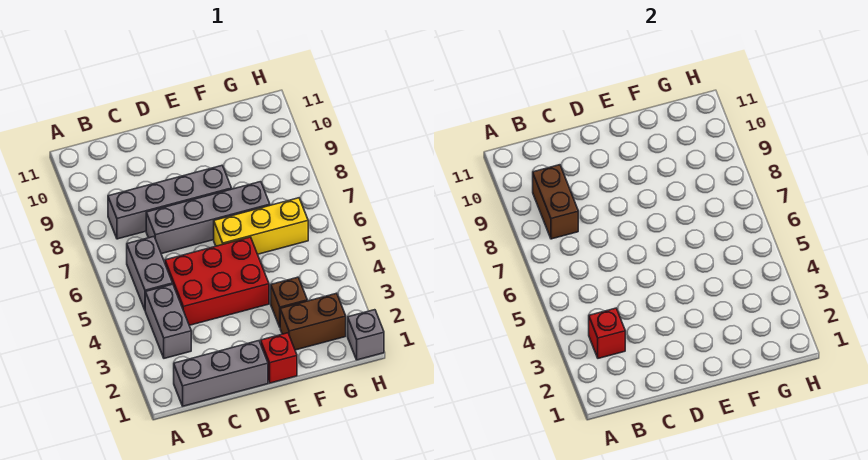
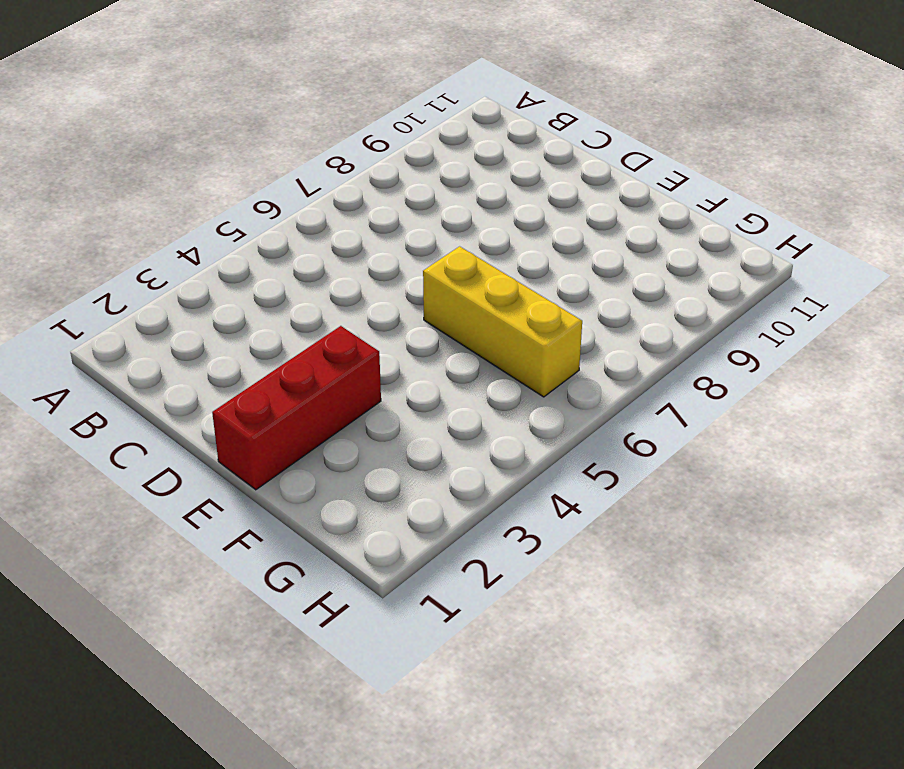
red brick E1:E3 level 1 -> red brick E1 level 1
none -> grey brick B1:D1 level 1
none -> grey brick B3:B4 level 1
none -> grey brick B5:B6 level 1

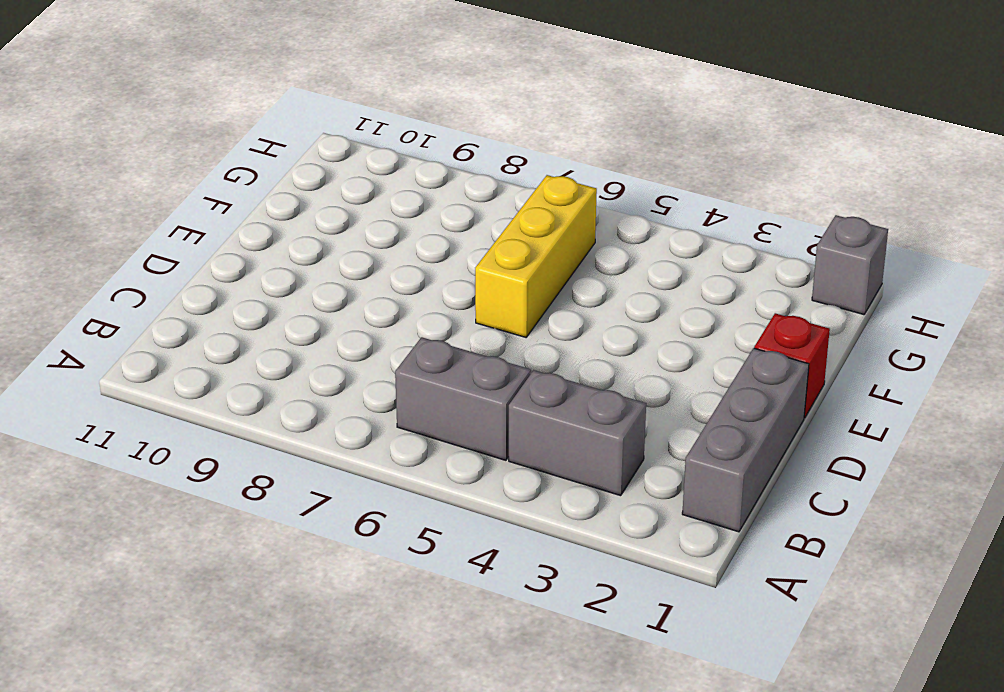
none -> grey brick B8:E8 level 1
none -> red brick C4:E5 level 1
none -> grey brick C7:F7 level 1

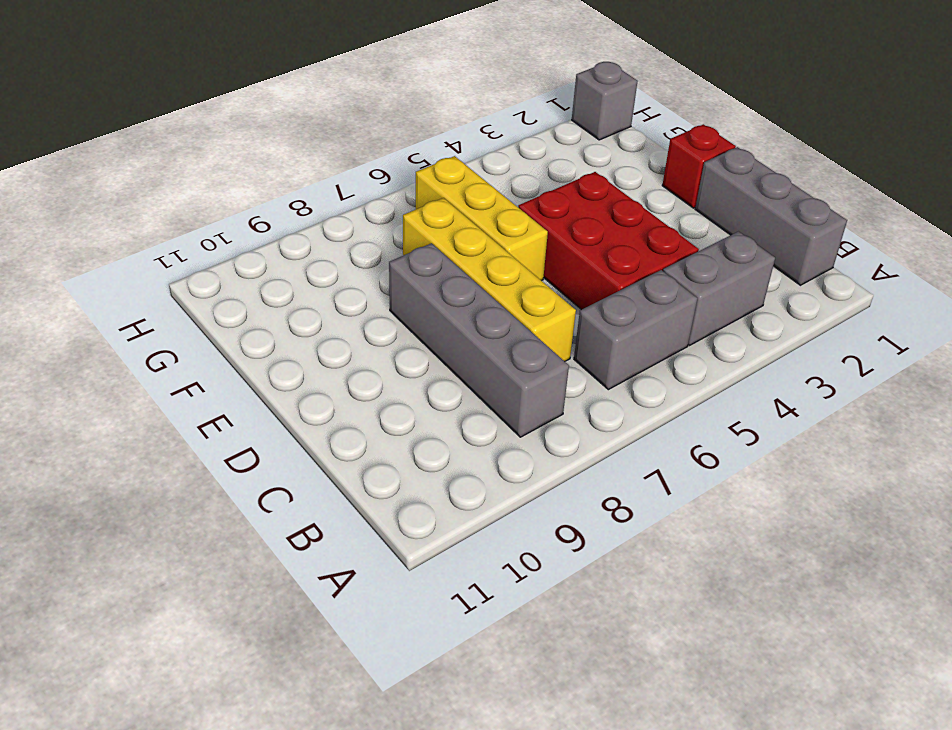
yellow brick C7:F7 level 1 -> grey brick C7:F7 level 1
none -> brown brick F2:G2 level 1
none -> brown brick F3 level 1
none -> red brick B3 level 2

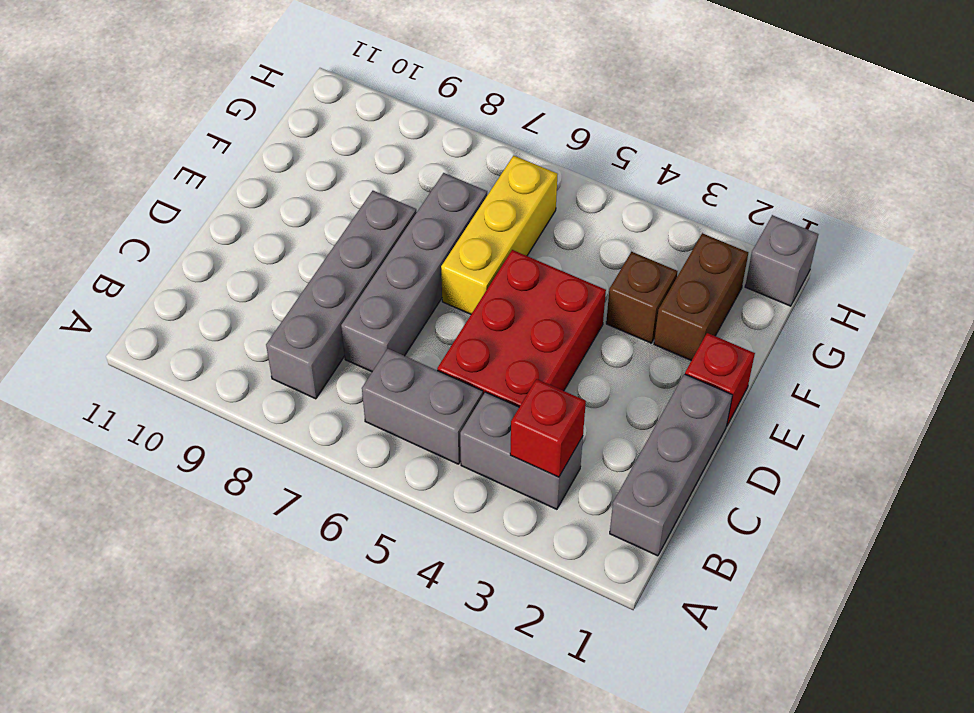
none -> brown brick B8:B9 level 2

